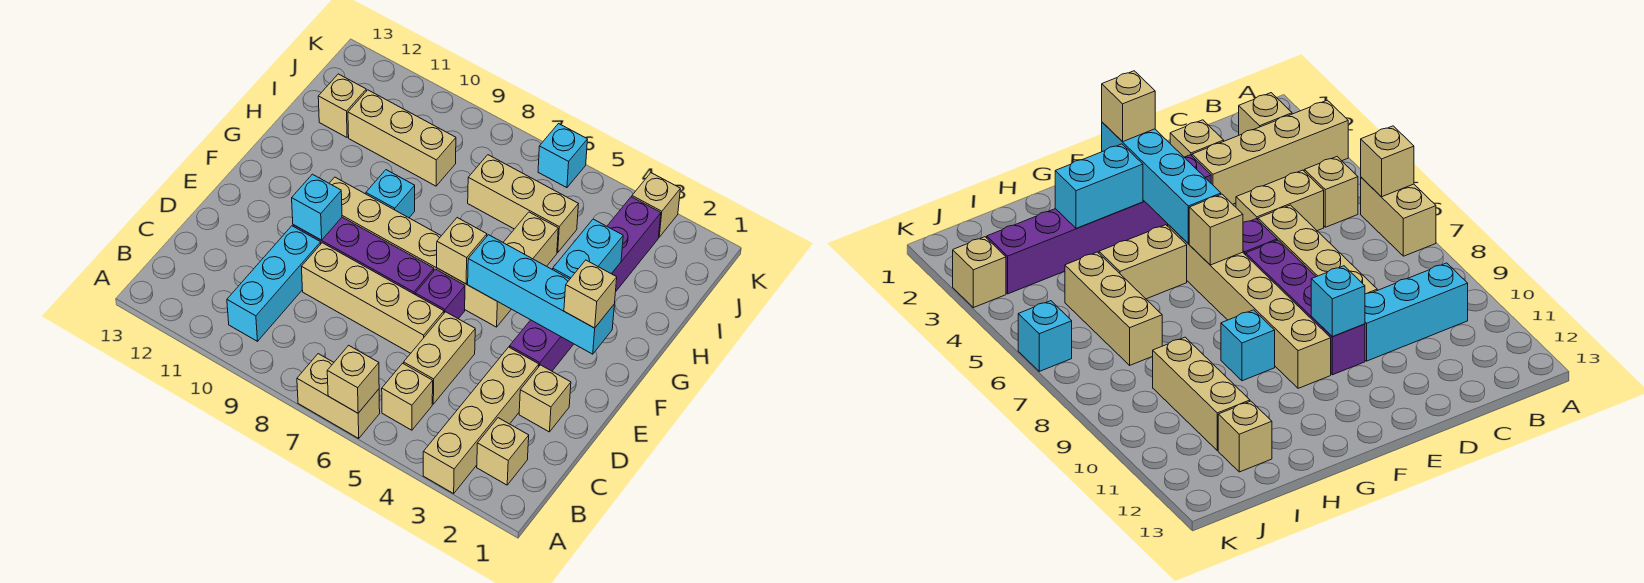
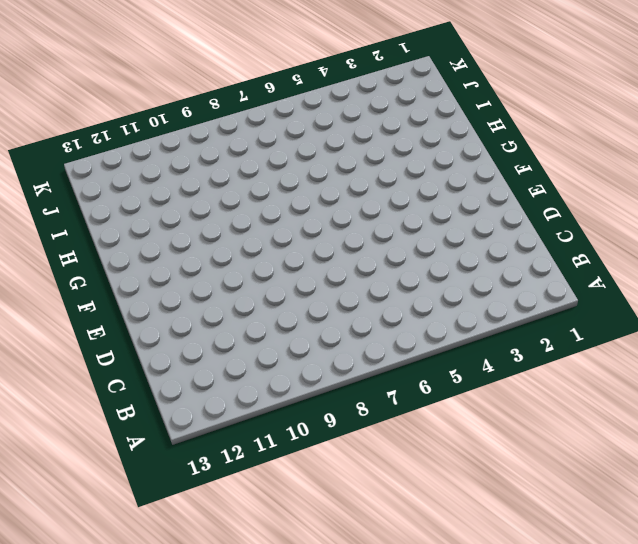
none -> tan brick A3:D3 level 1
none -> tan brick A6:A7 level 1
none -> tan brick B2 level 1

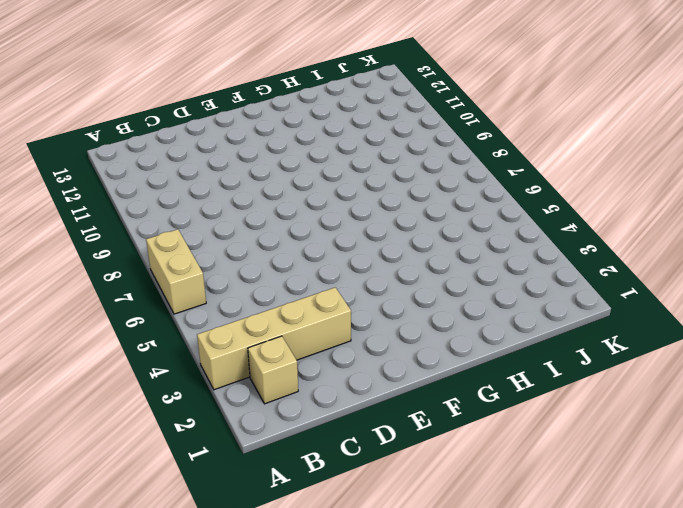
none -> tan brick B5 level 1
none -> cyan brick B10:D10 level 1
none -> tan brick C5:D5 level 1

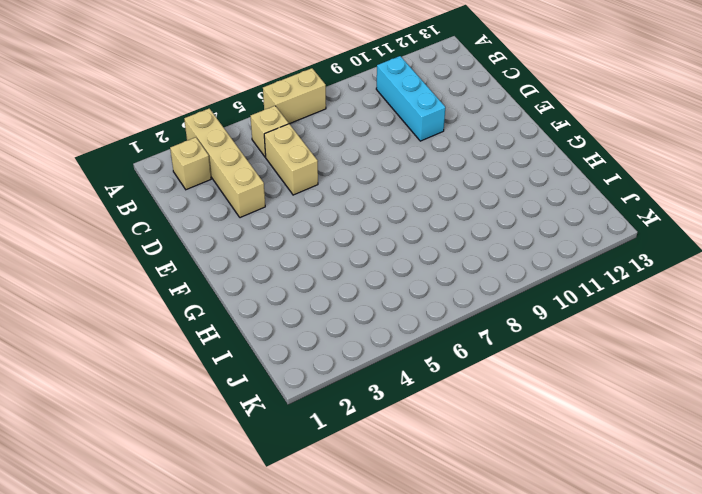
none -> tan brick D2 level 1
none -> tan brick D6:D9 level 1
none -> purple brick E3:J3 level 1

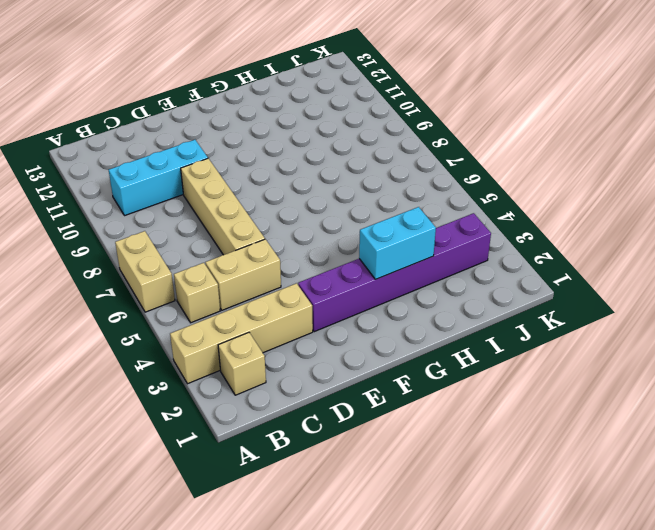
none -> tan brick D2 level 1
none -> purple brick E6 level 1
none -> purple brick E7:E10 level 1

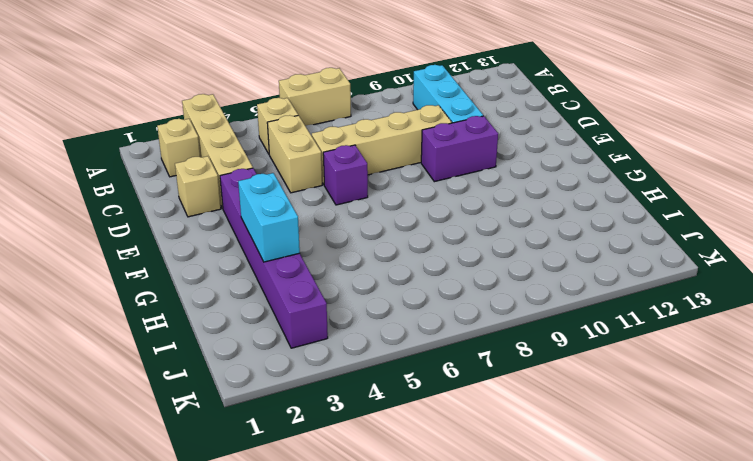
purple brick E9:E10 level 1 -> purple brick E7:E10 level 1
none -> tan brick F5:F10 level 1
none -> tan brick G5:H5 level 1
none -> cyan brick G9 level 1

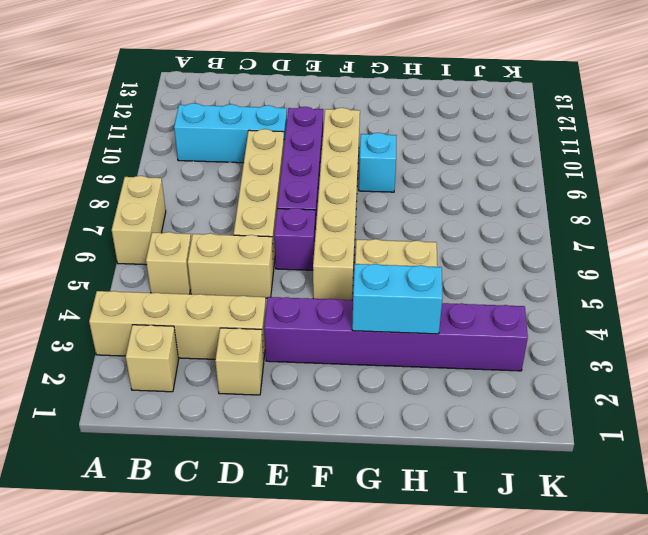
none -> tan brick I5:I7 level 1
none -> tan brick I9:I11 level 1
none -> tan brick I12 level 1

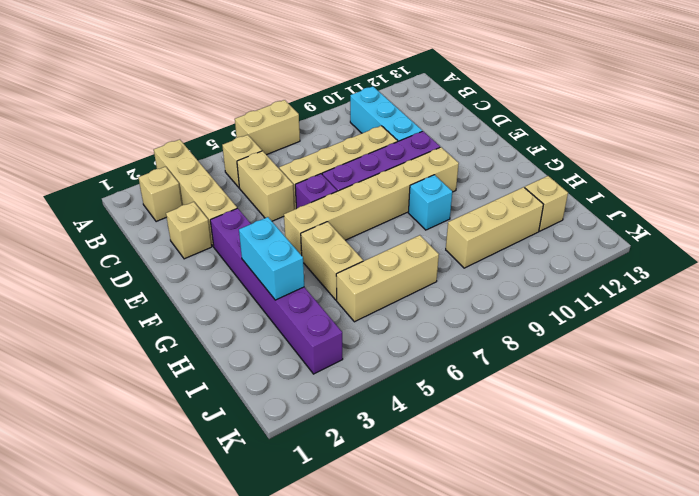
none -> tan brick K3 level 1
none -> cyan brick K6 level 1
none -> tan brick A6 level 2

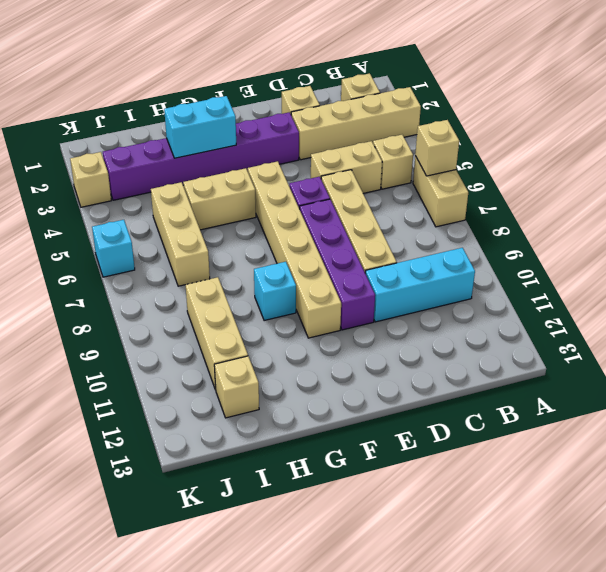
none -> cyan brick E10 level 2
none -> cyan brick F2:F5 level 2
none -> tan brick F6 level 2

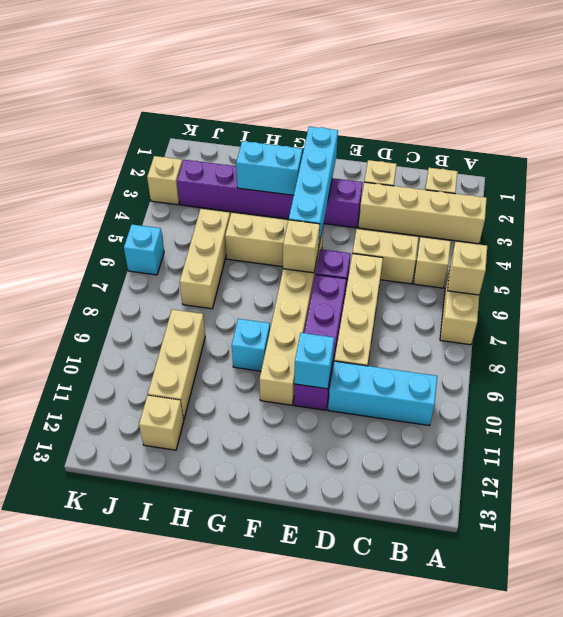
none -> tan brick F2 level 3

